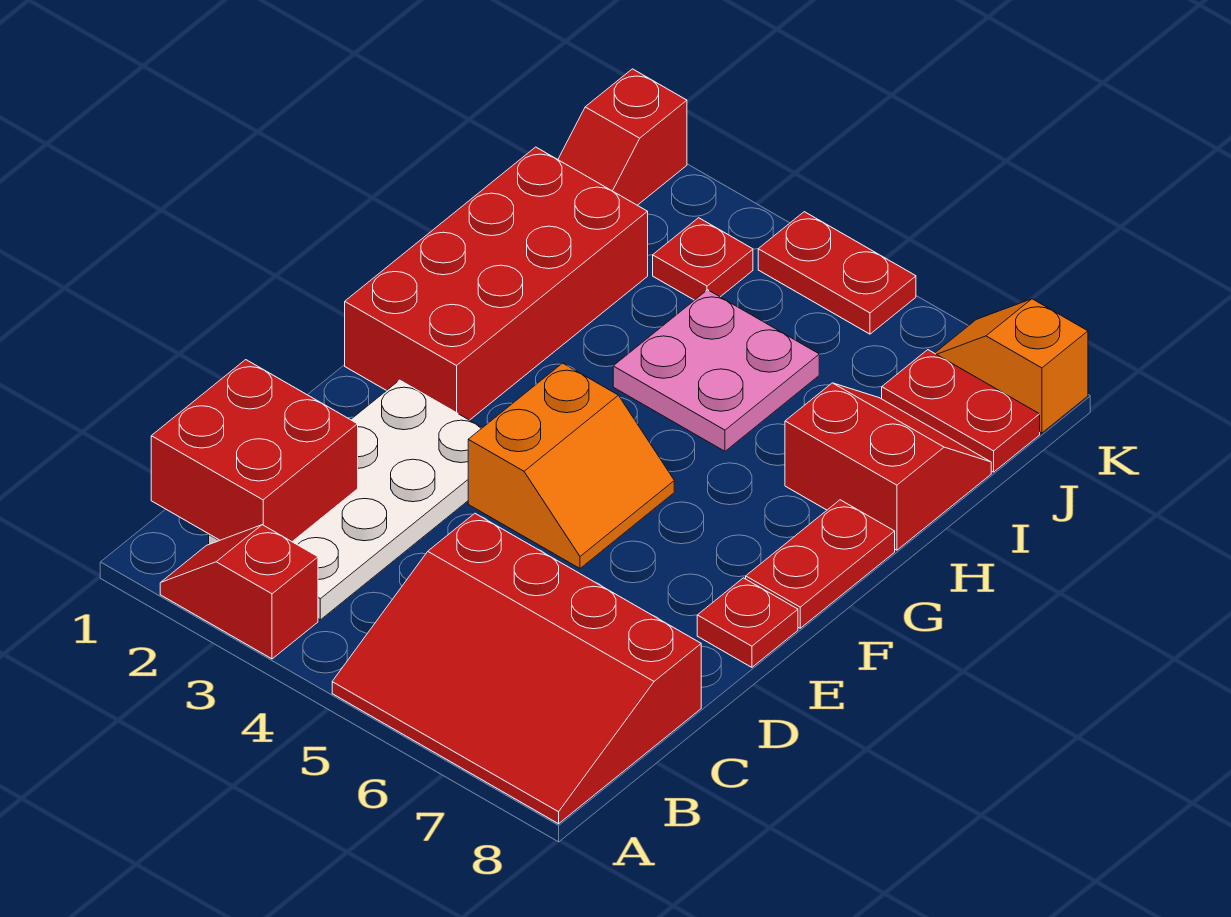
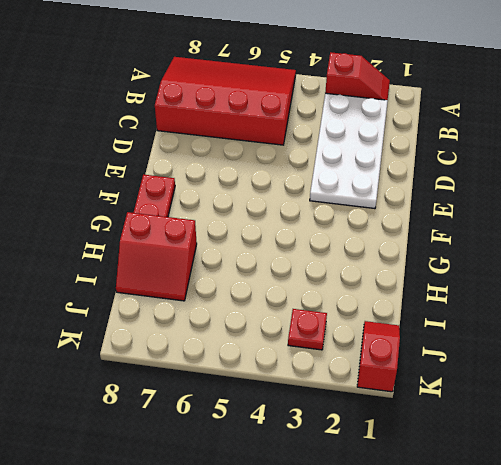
none -> orange slope E4:F5 level 1 top 4
none -> red plate E8 level 1
none -> red brick F1:I2 level 1

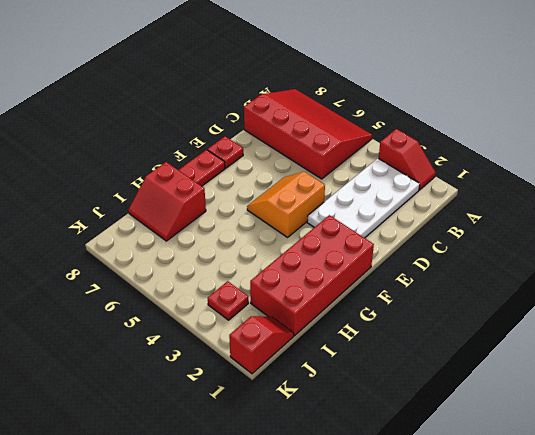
none -> pink plate H4:I5 level 1
none -> red plate J7:J8 level 1
none -> red plate K4:K5 level 1

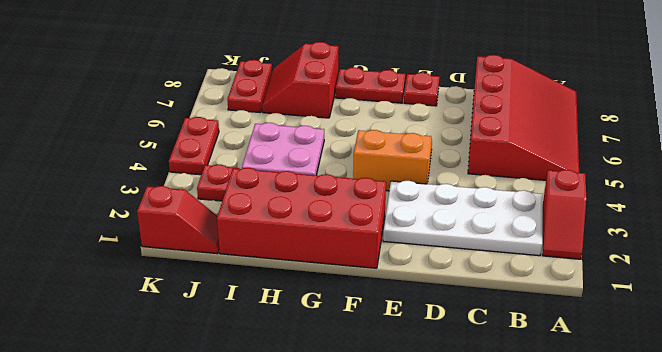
none -> orange slope K7:K8 level 1 top 8
none -> red brick B1:C2 level 2

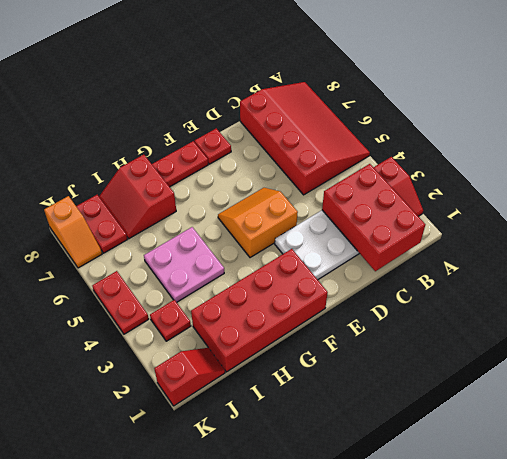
red brick B1:C3 level 2 -> red brick B1:C2 level 2

